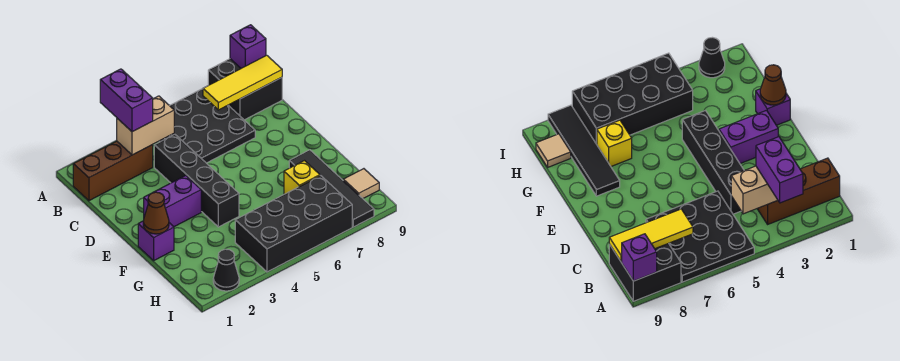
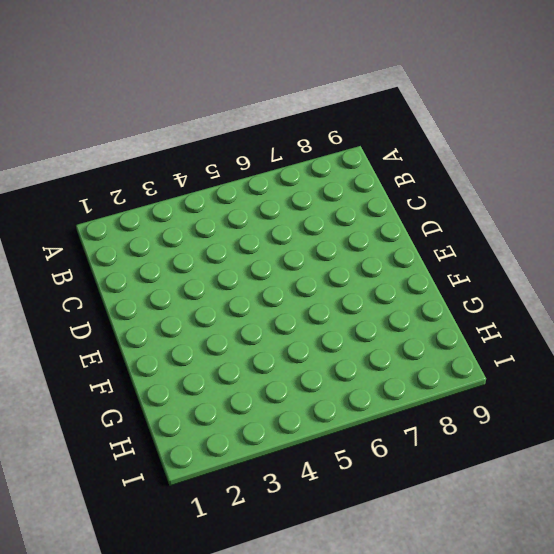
none -> black plate A5:C7 level 1
none -> black brick A8:B9 level 1
none -> brown brick B1:B3 level 1

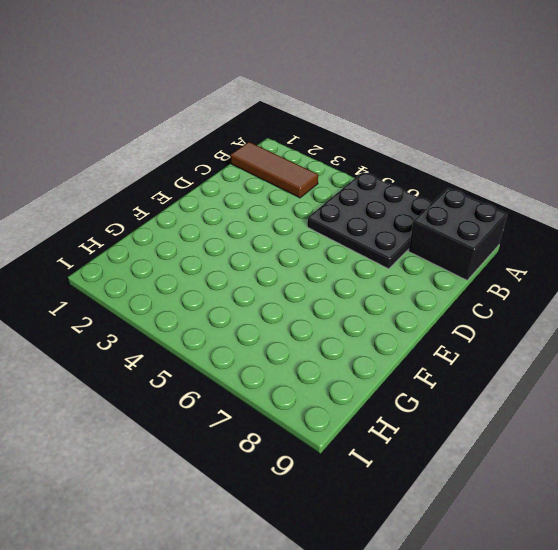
brown tile B1:B3 level 1 -> brown brick B1:B3 level 1
none -> black brick C4:F4 level 1
none -> purple brick E2:E3 level 1
none -> purple brick F1 level 1

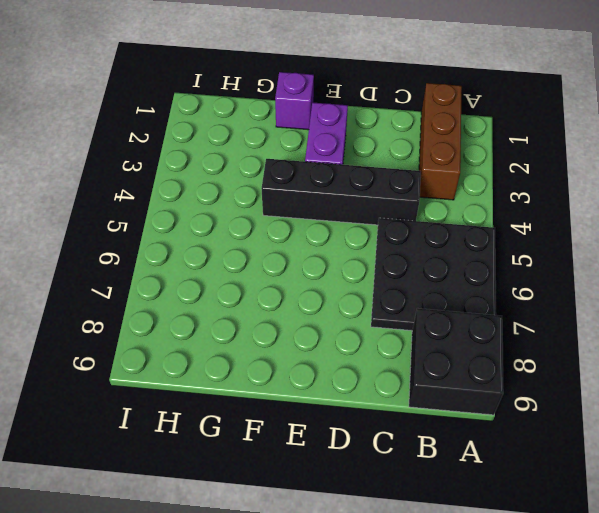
none -> black tile F8:I8 level 1
none -> yellow brick G7 level 1
none -> black brick H4:I7 level 1

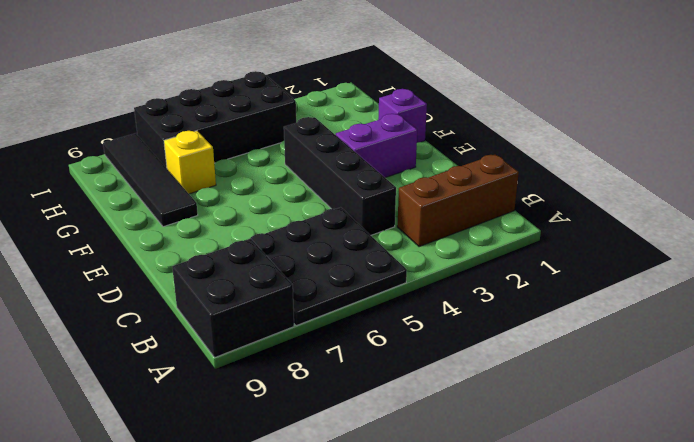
none -> tan tile H9 level 1
none -> black cone I2 level 1
none -> purple brick A9 level 2

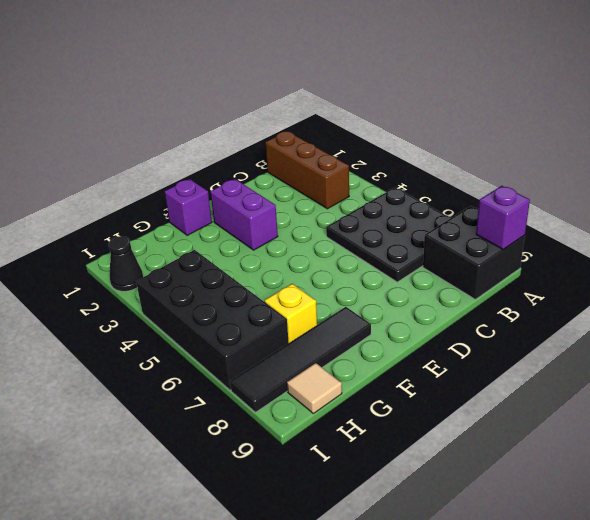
none -> black brick C4:F4 level 1
none -> tan brick B3:B4 level 2
none -> yellow tile B7:B9 level 2

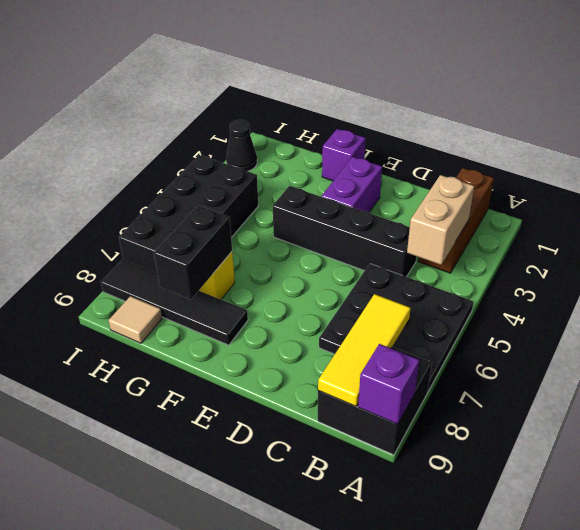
black brick G7:G8 level 2 -> none
none -> brown cone F1 level 2
none -> purple brick A3:B3 level 3

